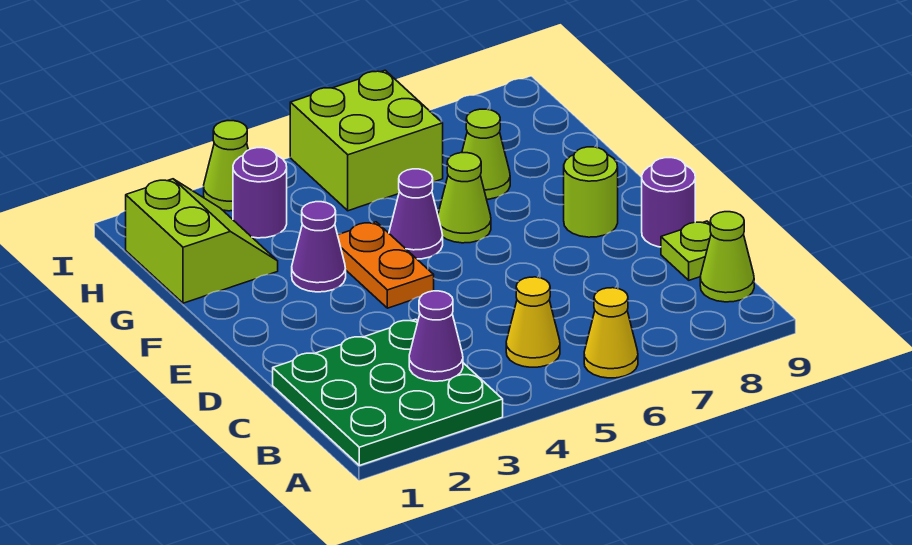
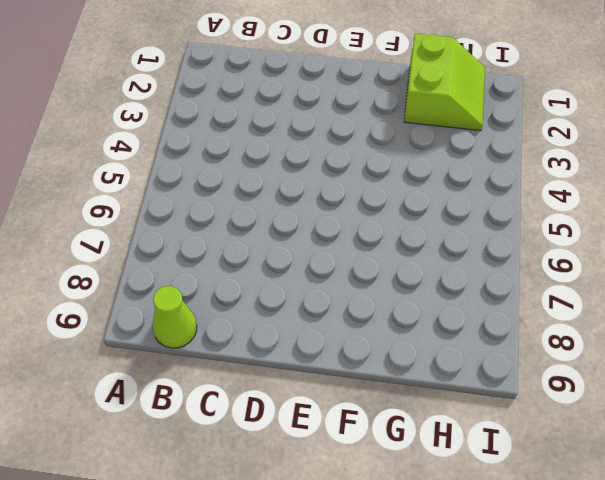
lime slope G1:H2 level 1 top G -> lime slope G1:H2 level 1 top 1
none -> green plate A1:C3 level 1
none -> yellow cone A6 level 1
none -> yellow cone B5 level 1

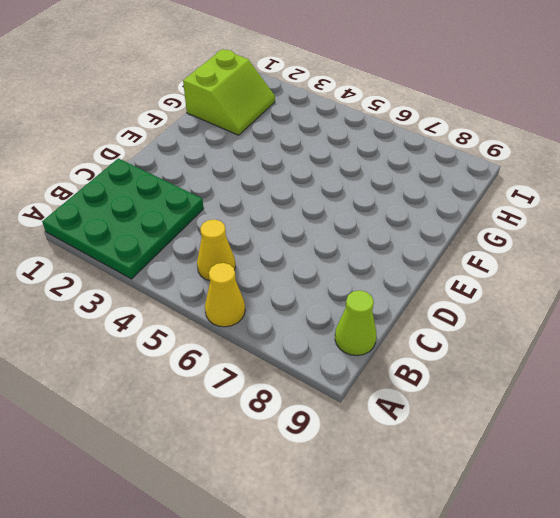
none -> lime plate C9 level 1
none -> purple round brick D9 level 1
none -> orange plate E4:F4 level 1

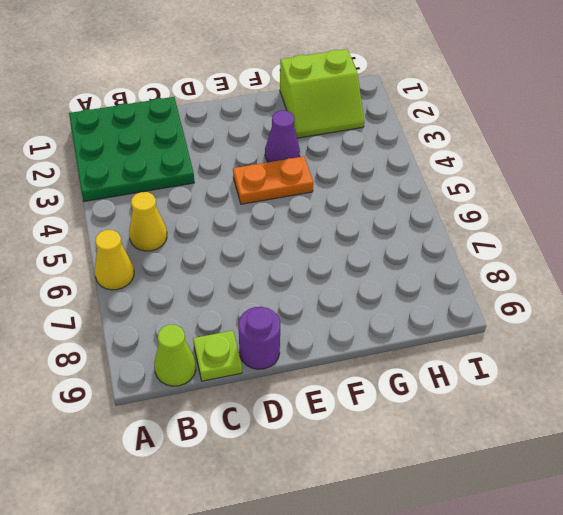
none -> lime round brick E8 level 1
none -> purple cone F5 level 1
none -> lime cone F6 level 1

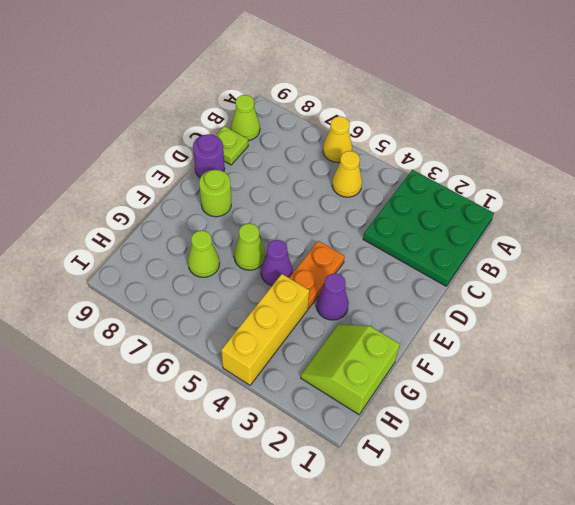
yellow brick G4:I4 level 1 -> none
none -> purple round brick H3 level 1
none -> lime brick H5:I6 level 1
none -> lime cone I3 level 1

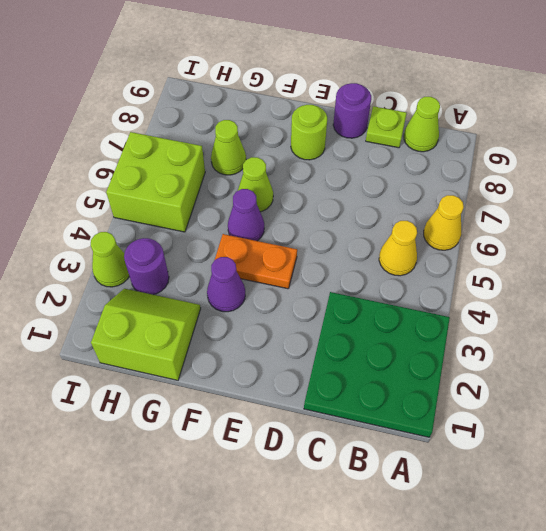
none -> purple cone B3 level 2

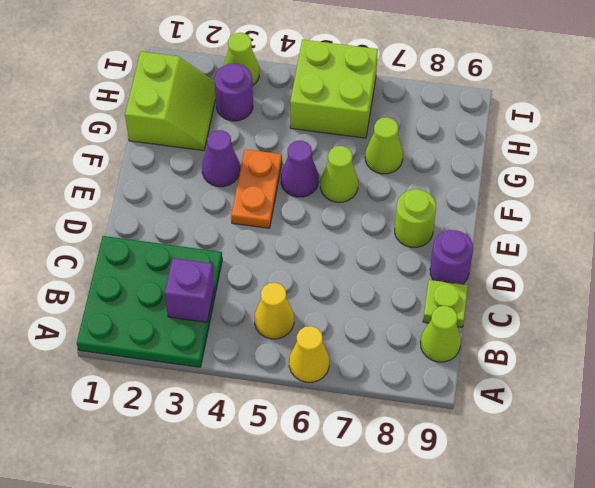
purple brick B3 level 2 -> purple cone B3 level 2

